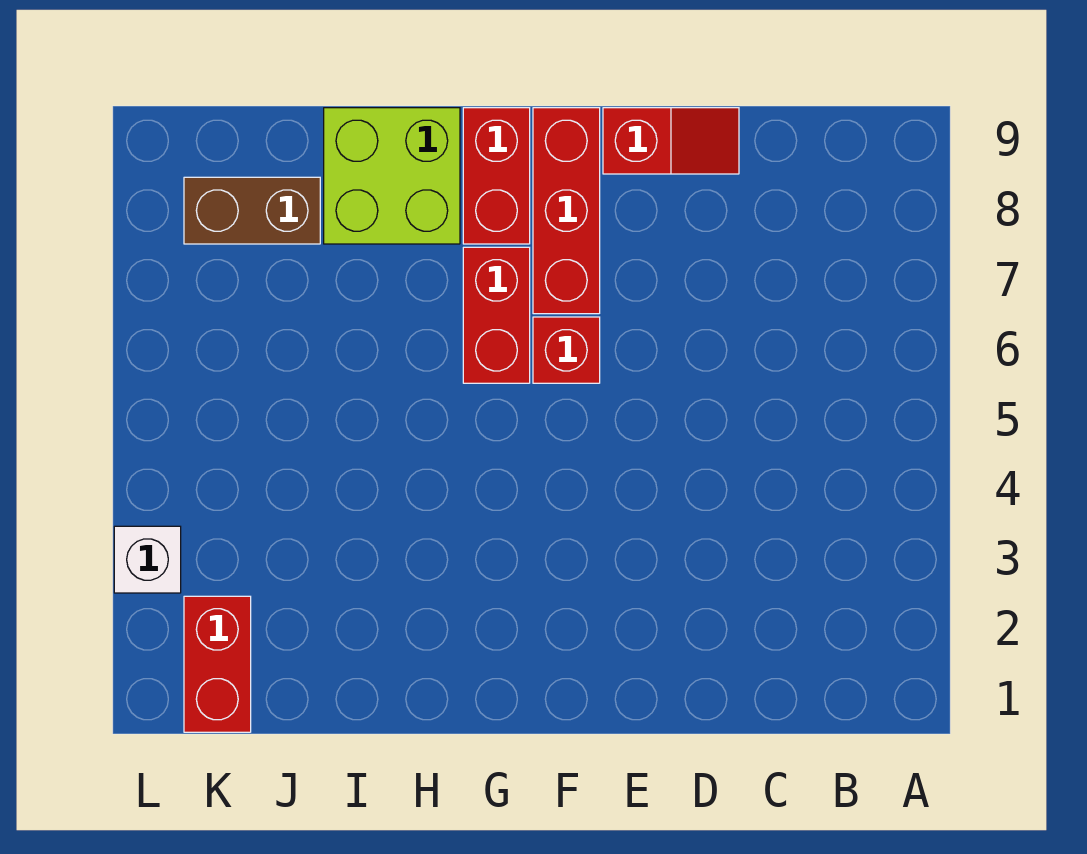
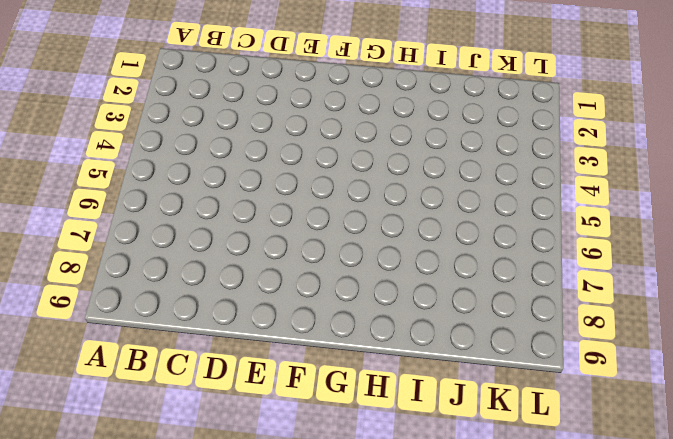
none -> red slope D9:E9 level 1 top E
none -> red brick F6 level 1

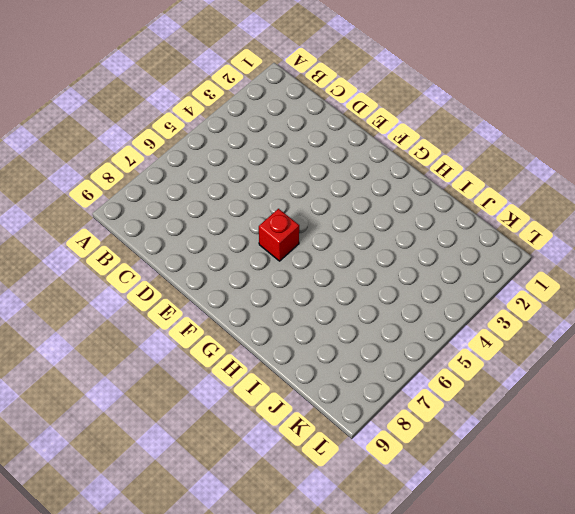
none -> red slope D9:E9 level 1 top E
none -> red brick F7:F9 level 1

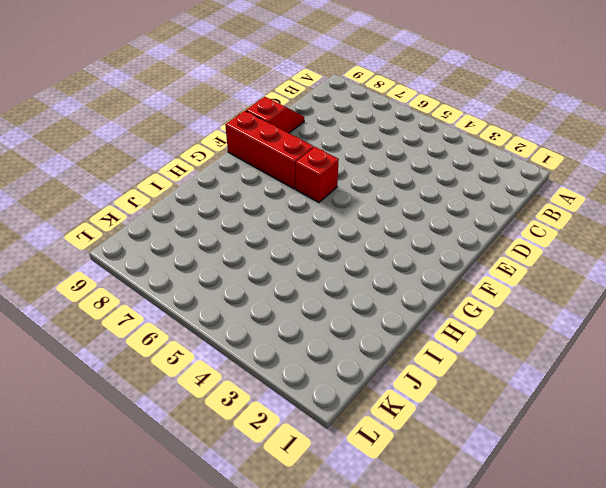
none -> red brick G6:G7 level 1
none -> red brick G8:G9 level 1

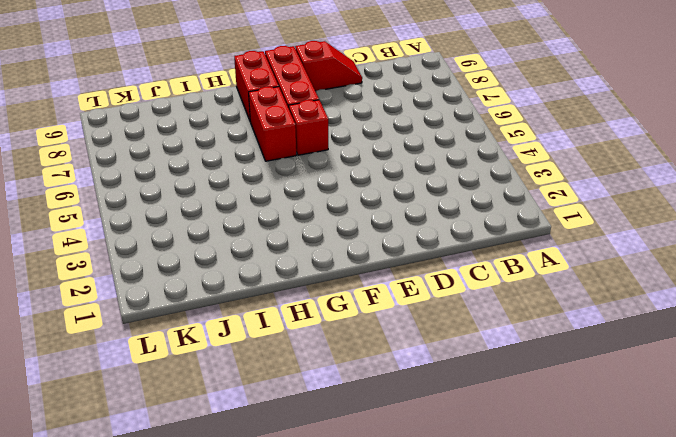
none -> lime brick H8:I9 level 1
none -> brown brick J8:K8 level 1

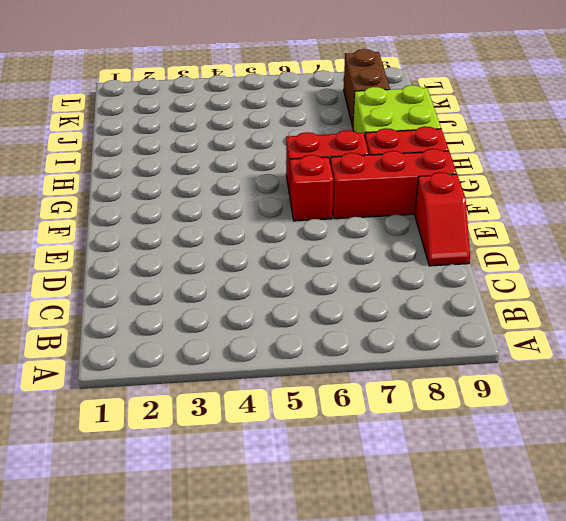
none -> red brick K1:K2 level 1
none -> white brick L3 level 1

